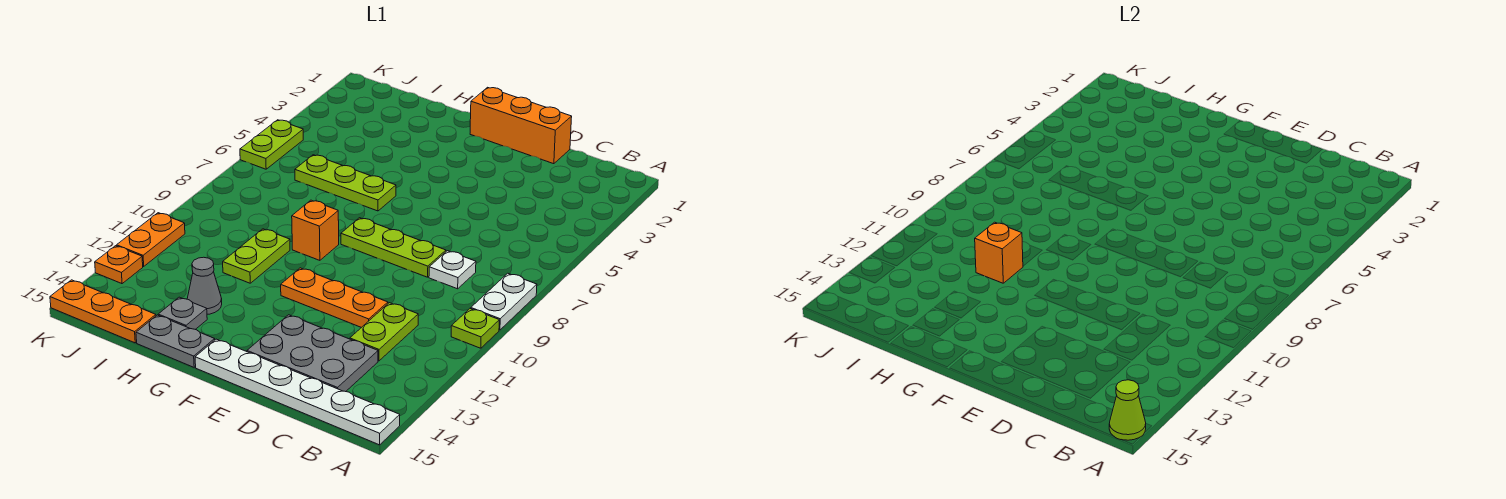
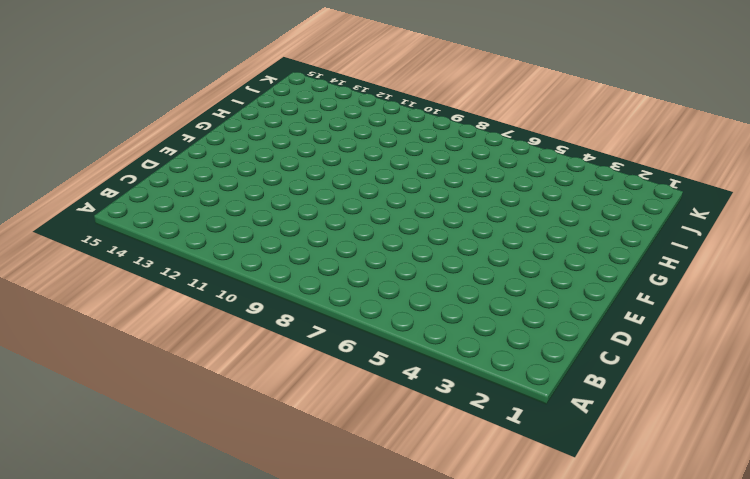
none -> white plate A8:A9 level 1
none -> lime plate A10 level 1
none -> white plate A15:F15 level 1

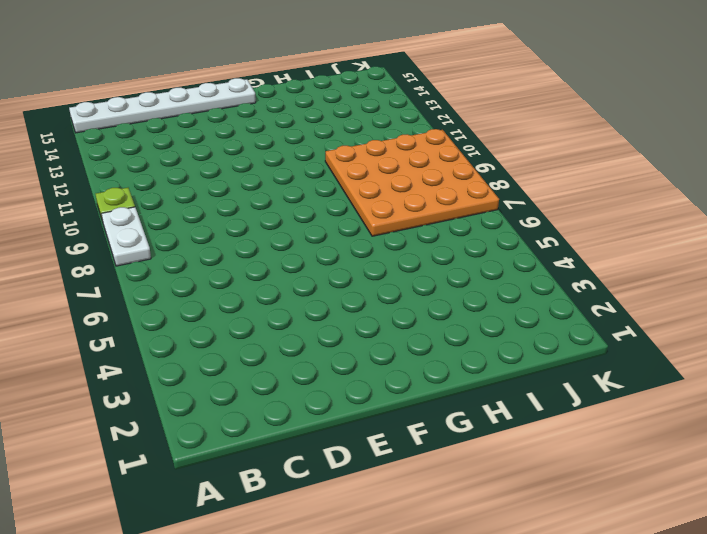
orange plate H7:K10 level 1 -> lime plate H10:H11 level 1
none -> white plate C8 level 1
none -> lime plate C11:C12 level 1
none -> grey plate C13:E14 level 1

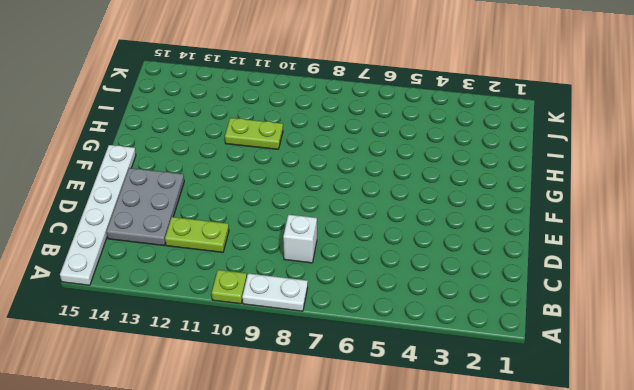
white brick C8 level 1 -> white plate C8 level 1
none -> orange brick D1:F1 level 1
none -> lime plate D8:F8 level 1
none -> orange plate D11:F11 level 1

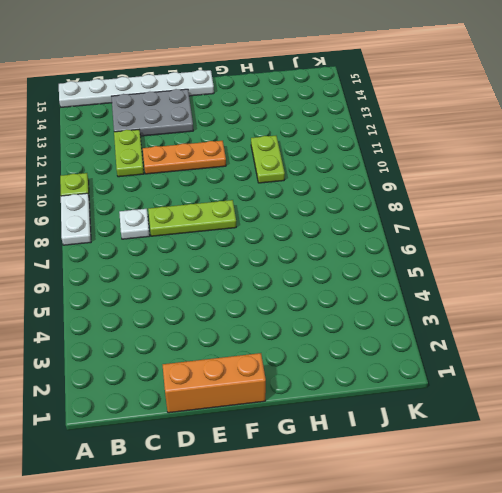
none -> lime plate G6:I6 level 1
none -> orange brick G9 level 1
none -> grey plate G15:H15 level 1

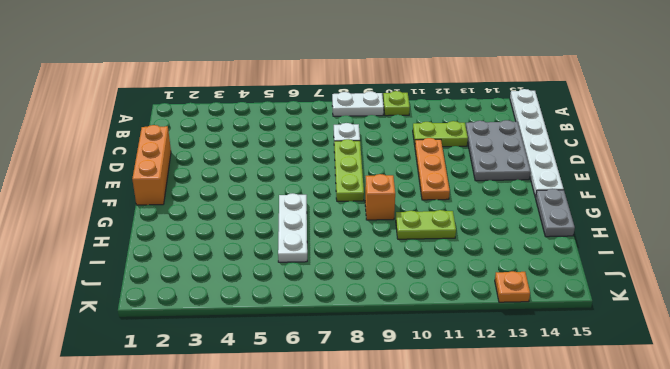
white plate G6:I6 level 1 -> lime plate G6:I6 level 1
none -> grey cone H13 level 1
none -> grey plate H14 level 1
none -> orange plate I15:K15 level 1

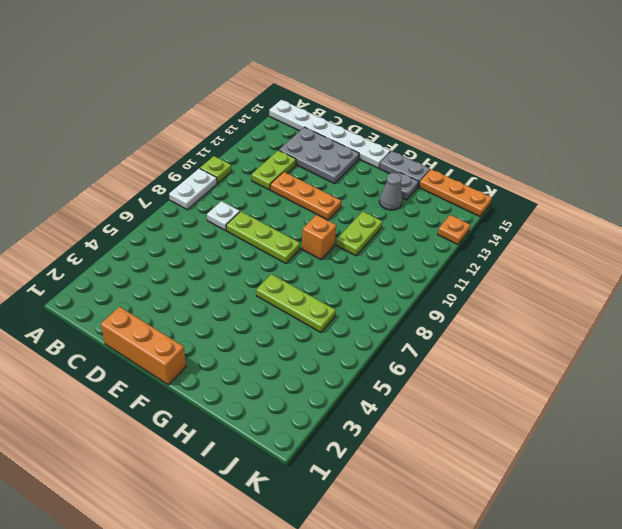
none -> lime plate K5:K6 level 1
none -> orange plate K11:K12 level 1
none -> lime cone A15 level 2

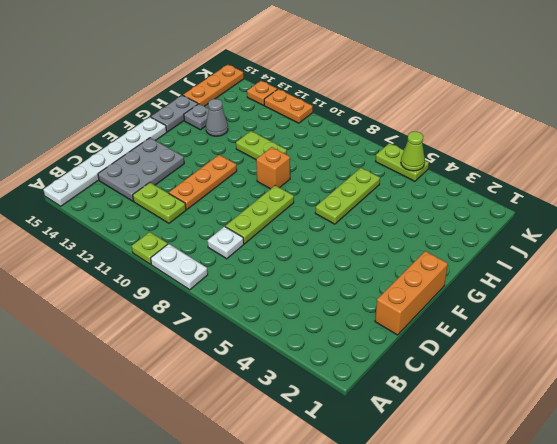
lime cone K5 level 2 -> lime cone A15 level 2
none -> orange brick H11 level 2

